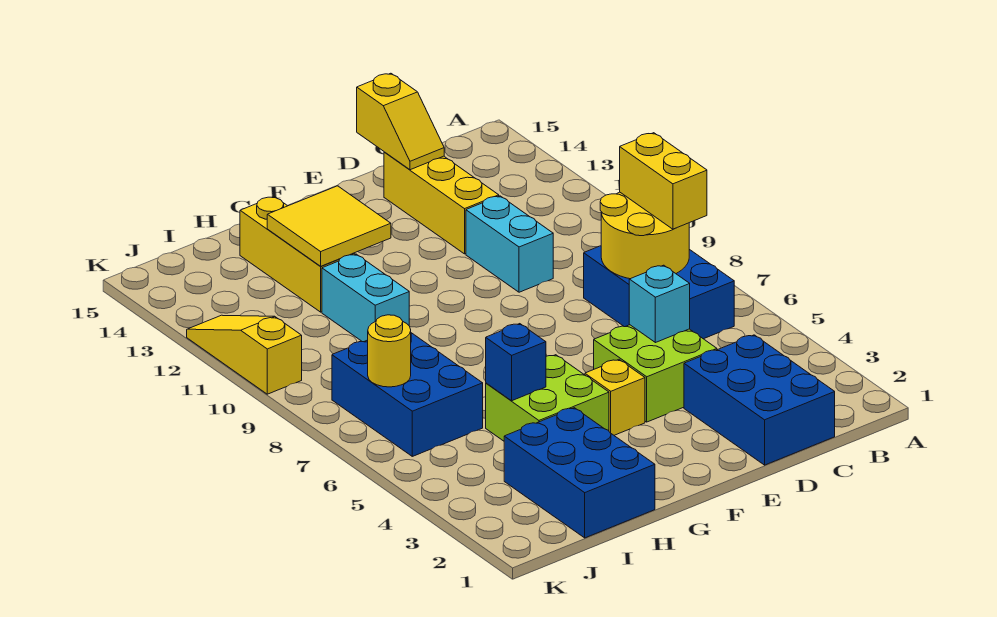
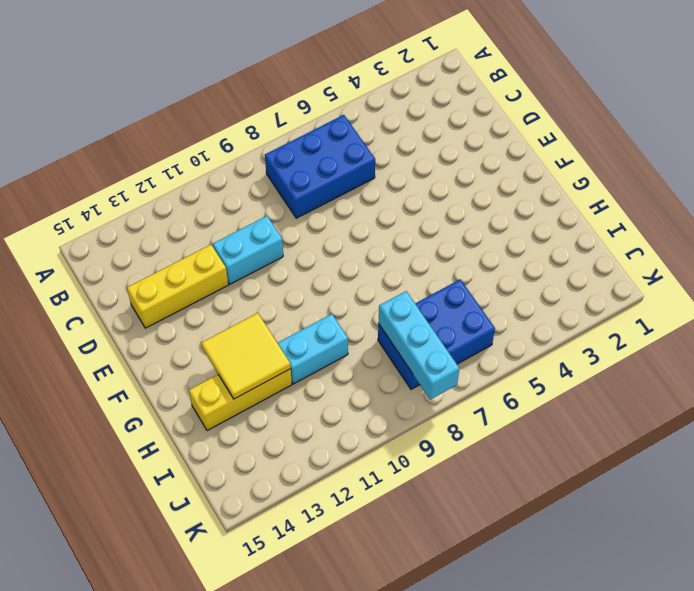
cyan brick I8:K8 level 2 -> none
none -> blue brick C1:D3 level 1
none -> lime brick D4:E5 level 1
none -> yellow brick F4 level 1

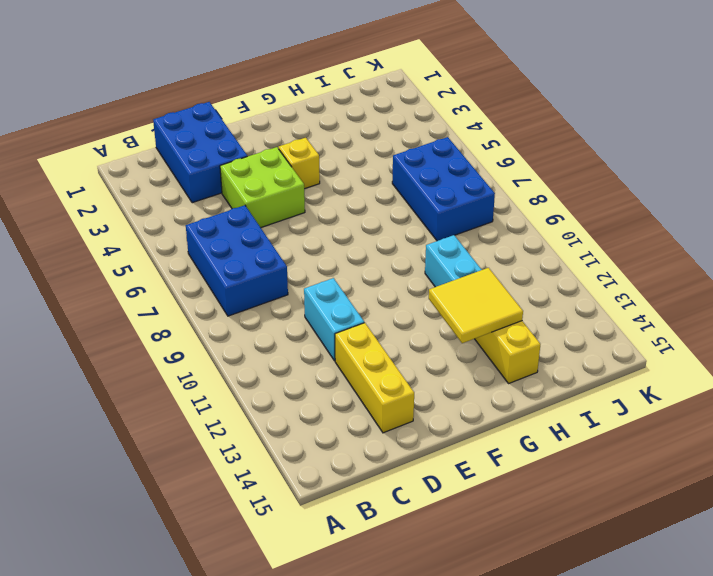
none -> lime brick G4:H5 level 1
none -> blue brick H1:I3 level 1
none -> yellow slope K10:K12 level 1 top 10

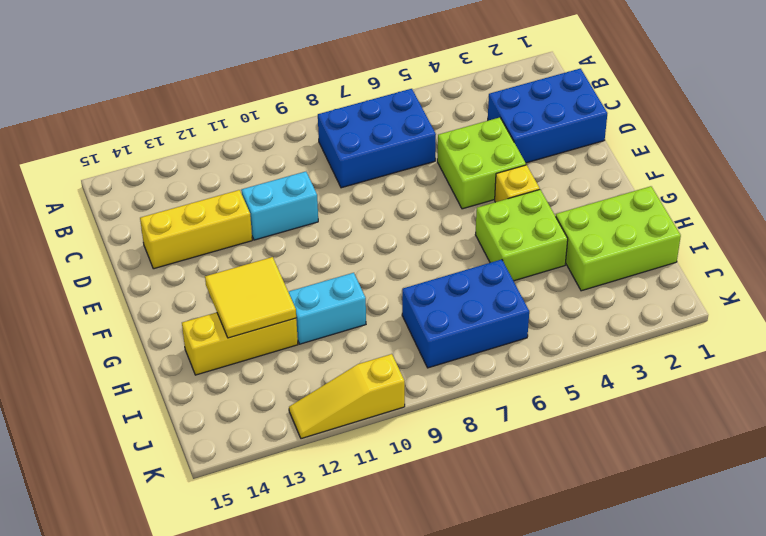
lime brick H1:I3 level 1 -> blue brick H1:I3 level 1
none -> yellow round brick B7:C8 level 2
none -> cyan brick D5 level 2
none -> yellow slope D14:D15 level 2 top 15

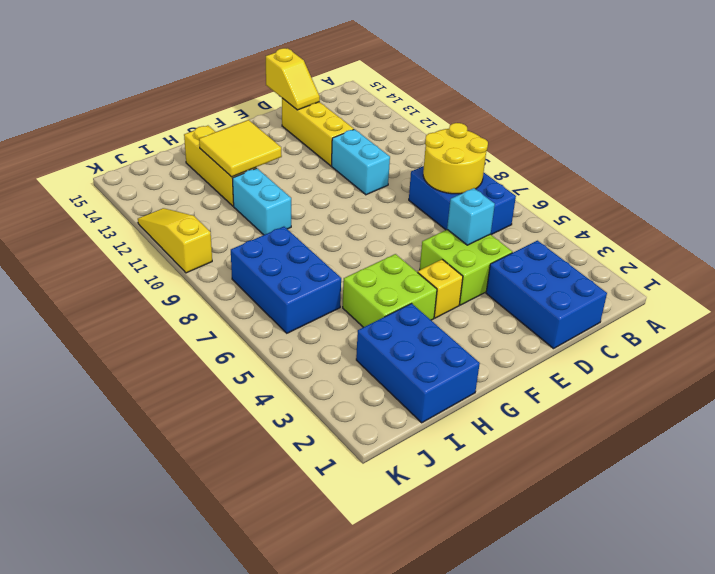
none -> blue brick H5 level 2
none -> yellow round brick J7 level 2
none -> yellow brick B7:B8 level 3

